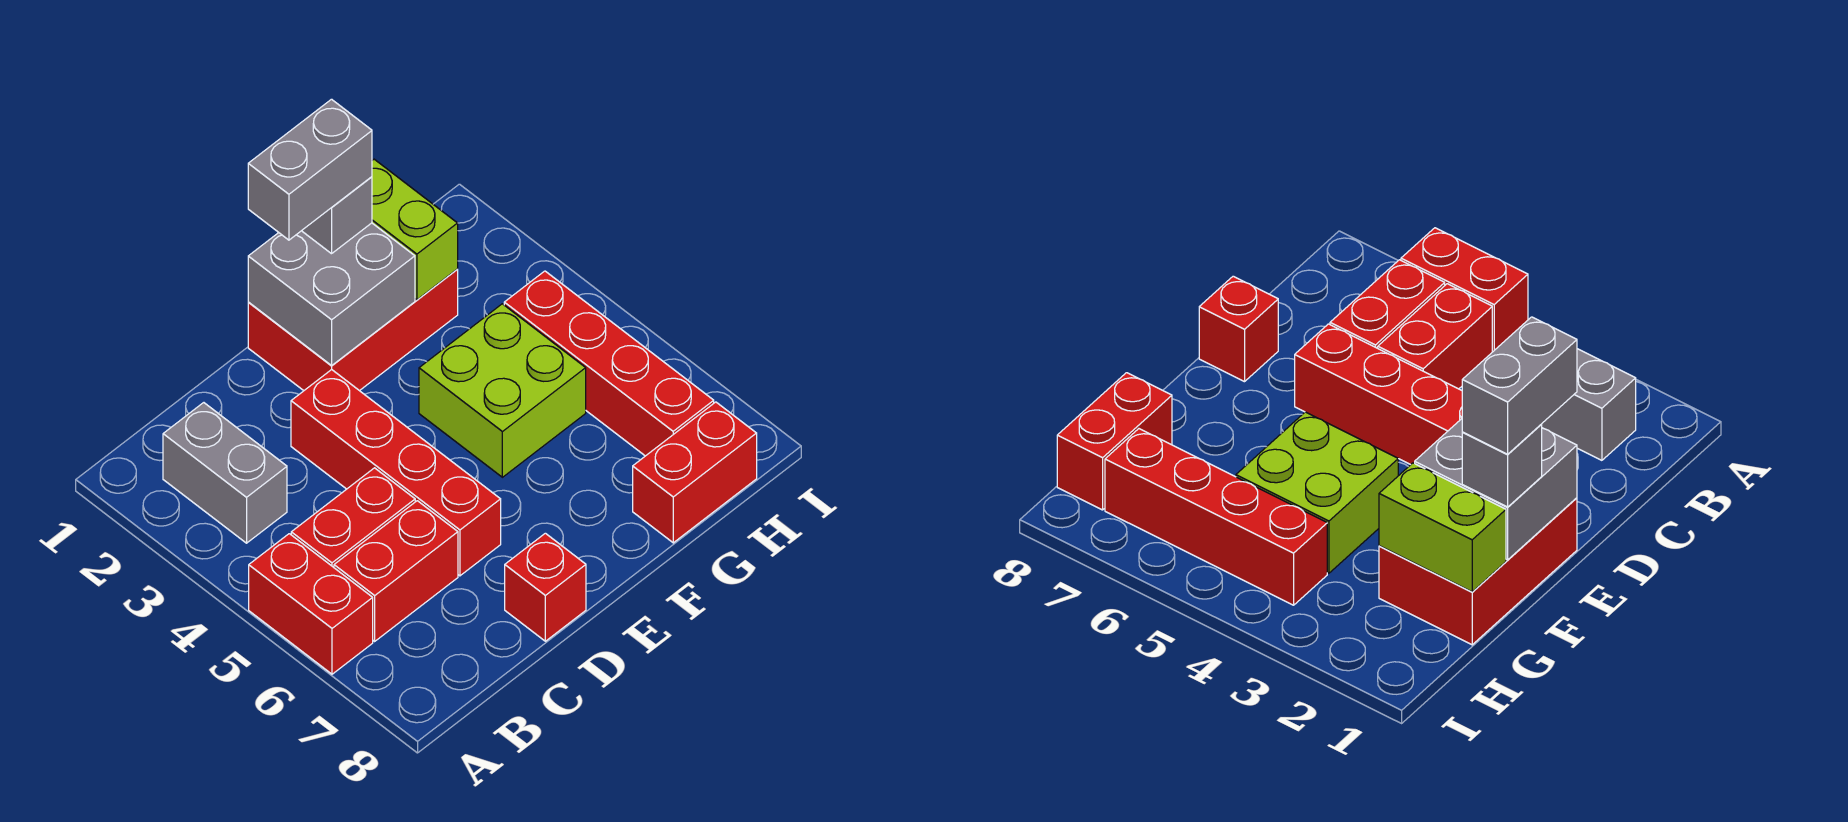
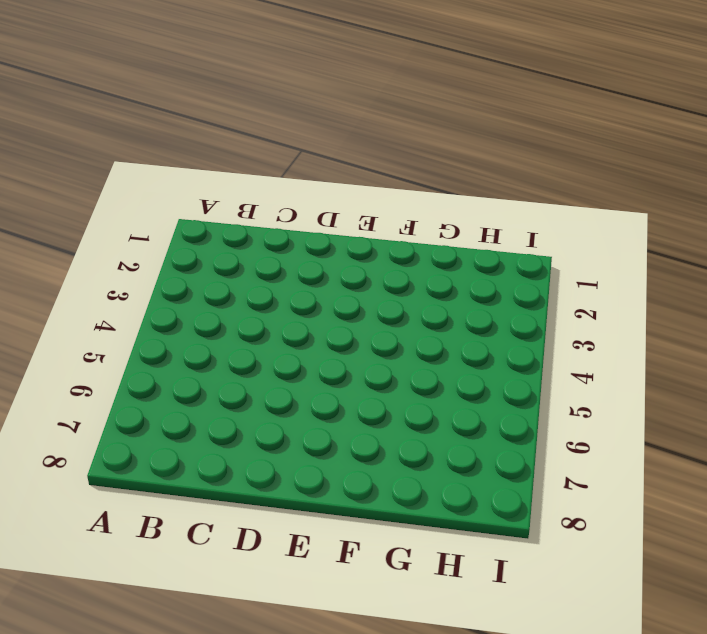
none -> red brick A5:A6 level 1
none -> grey brick B2:B3 level 1
none -> red brick B5:C5 level 1

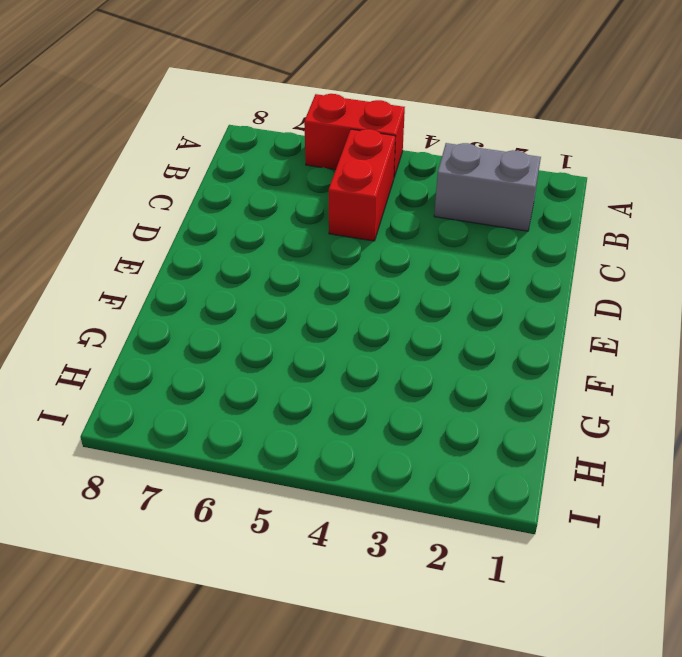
none -> red brick B6:C6 level 1
none -> red brick D3:D6 level 1
none -> red brick D8 level 1

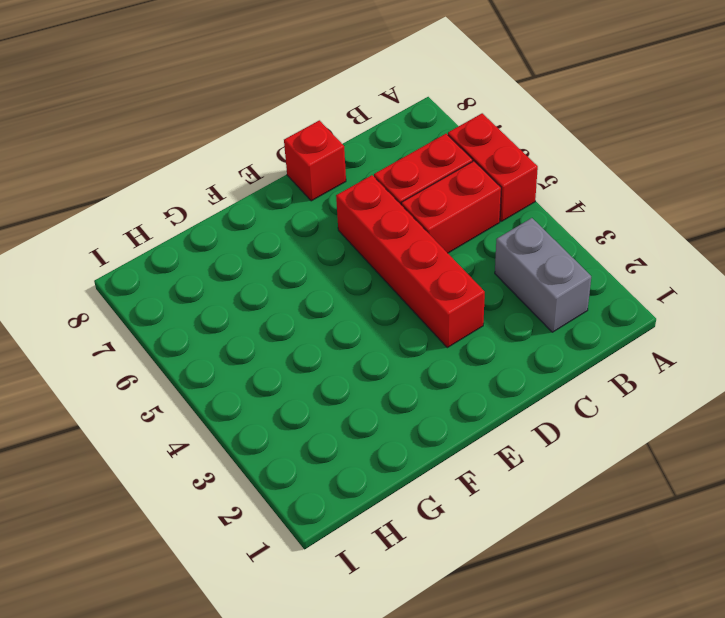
none -> red brick E1:G2 level 1
none -> lime brick F4:G5 level 1
none -> red brick G8:H8 level 1

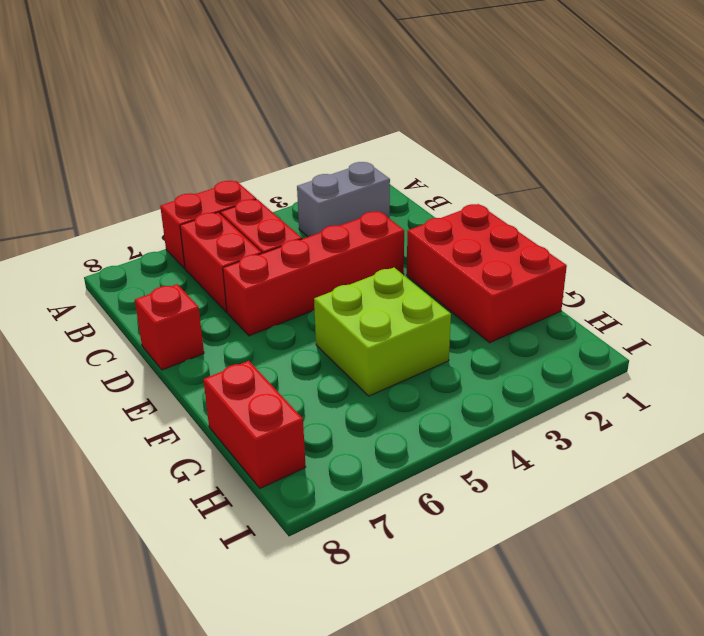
none -> red brick H4:H7 level 1
none -> grey brick E1:F2 level 2
none -> lime brick G1:G2 level 2

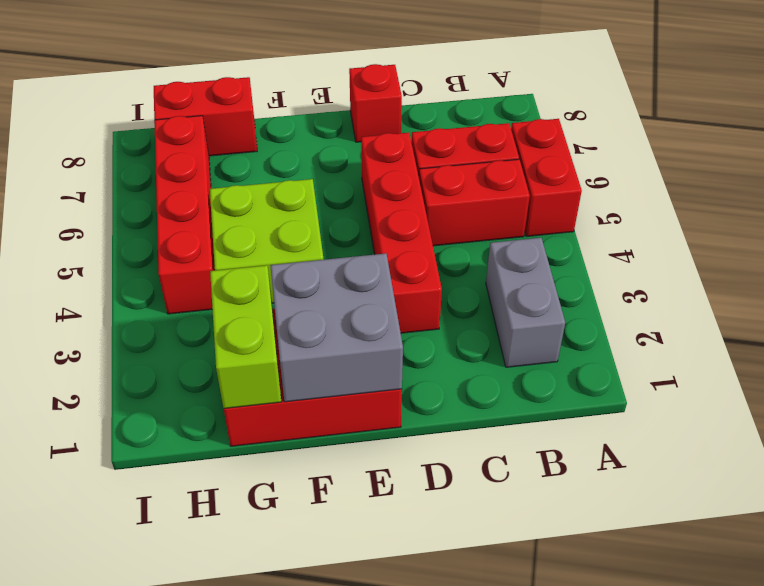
none -> grey brick F1 level 3
none -> grey brick E1:F1 level 4

